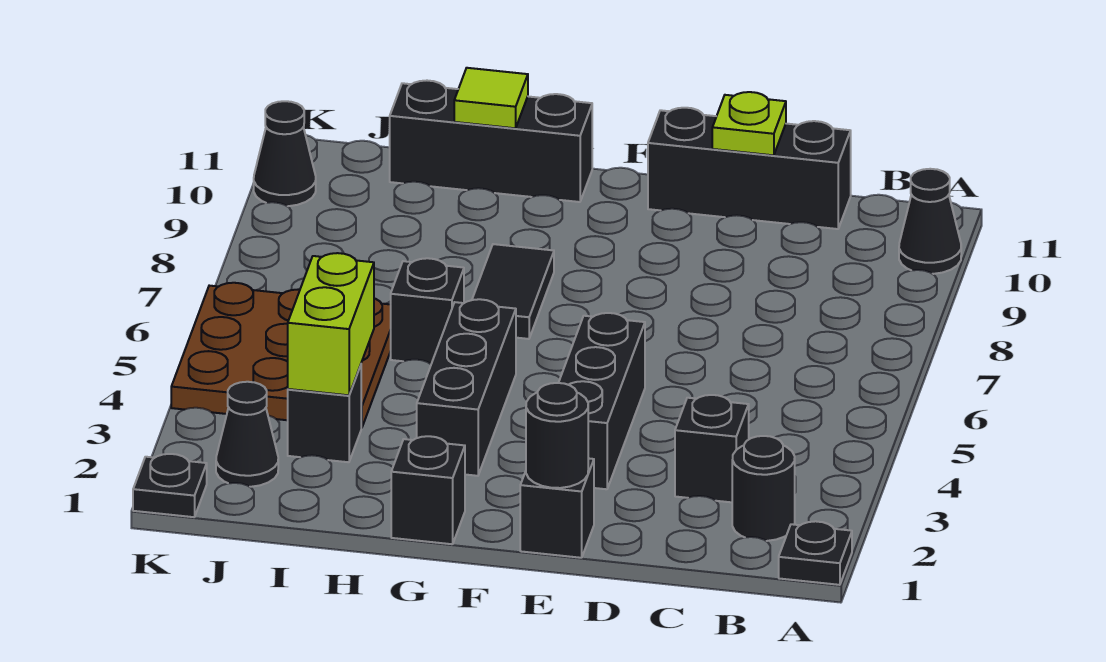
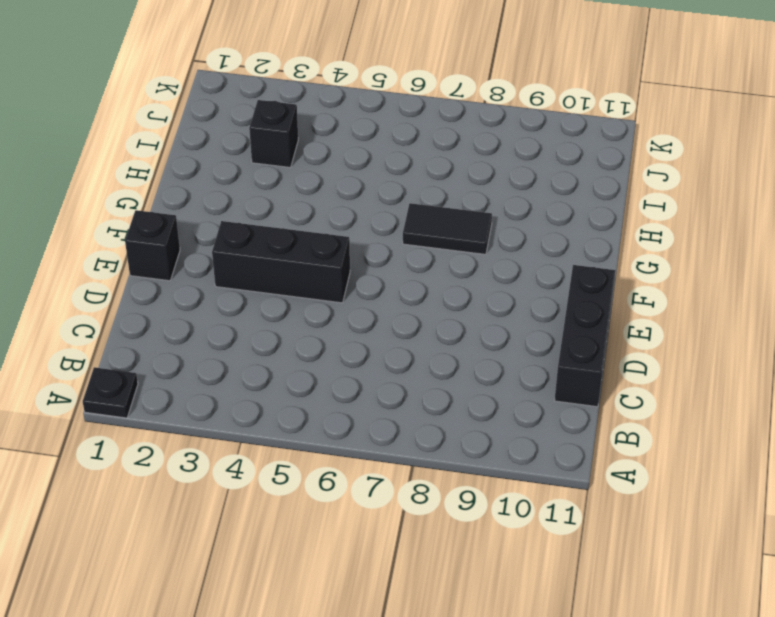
none -> black cone A10 level 1
none -> black round brick B2 level 1
none -> black brick C3 level 1

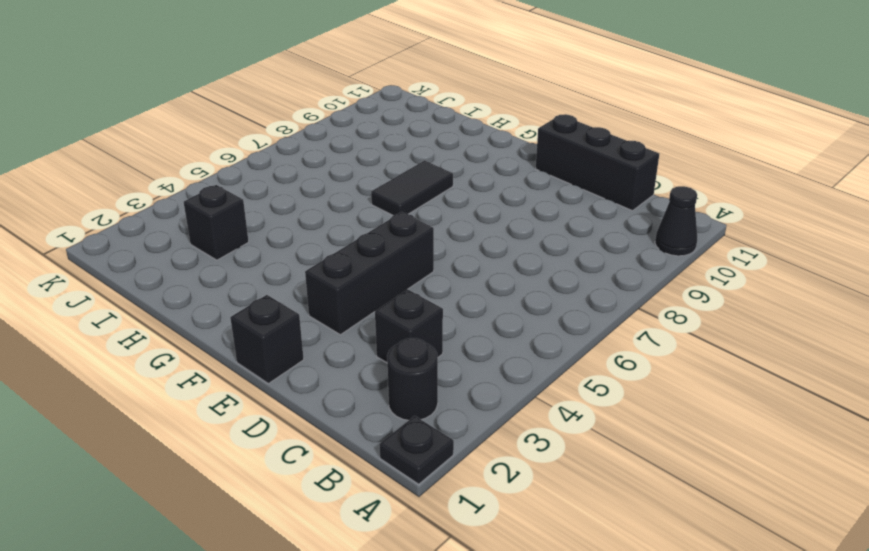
none -> black brick G1 level 1
none -> black brick G3:G5 level 1
none -> black brick G11:I11 level 1

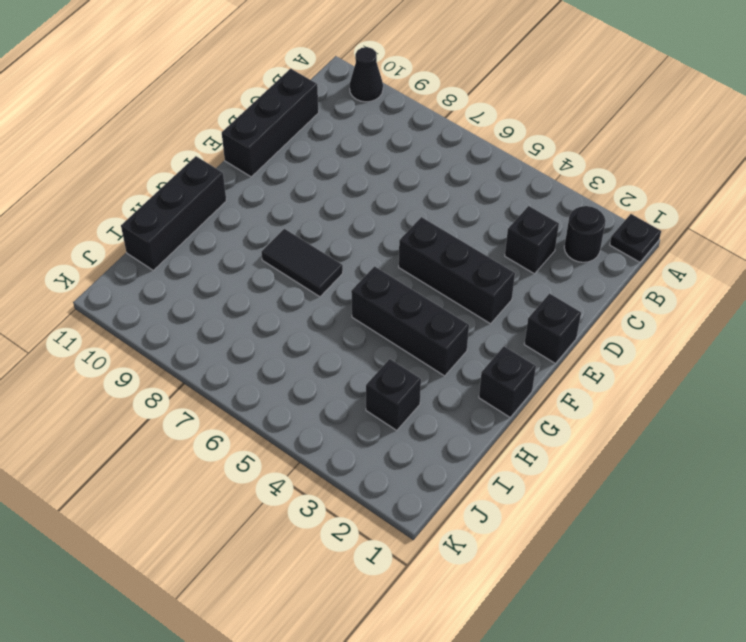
none -> black brick H6 level 1
none -> brown plate I4:K6 level 1
none -> black cone J2 level 1

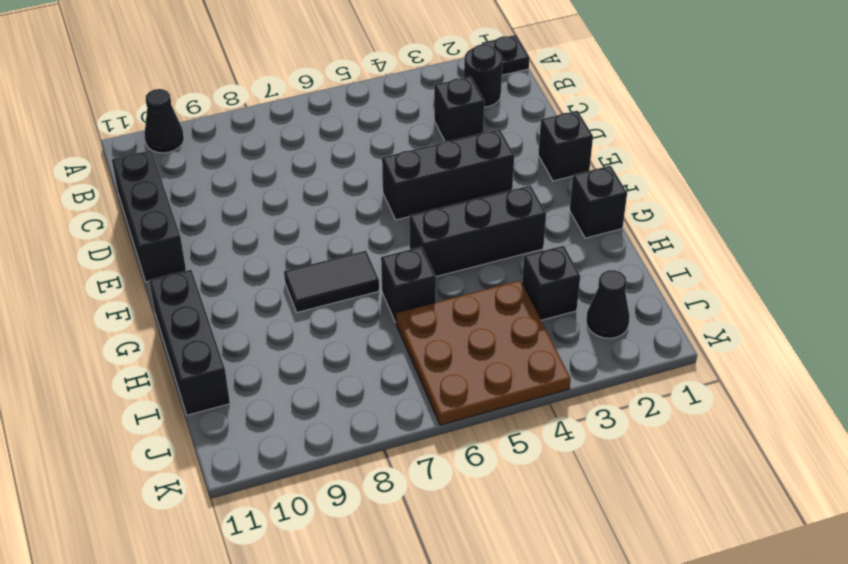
none -> black plate K1 level 1
none -> black cone K10 level 1
none -> lime plate D11 level 2

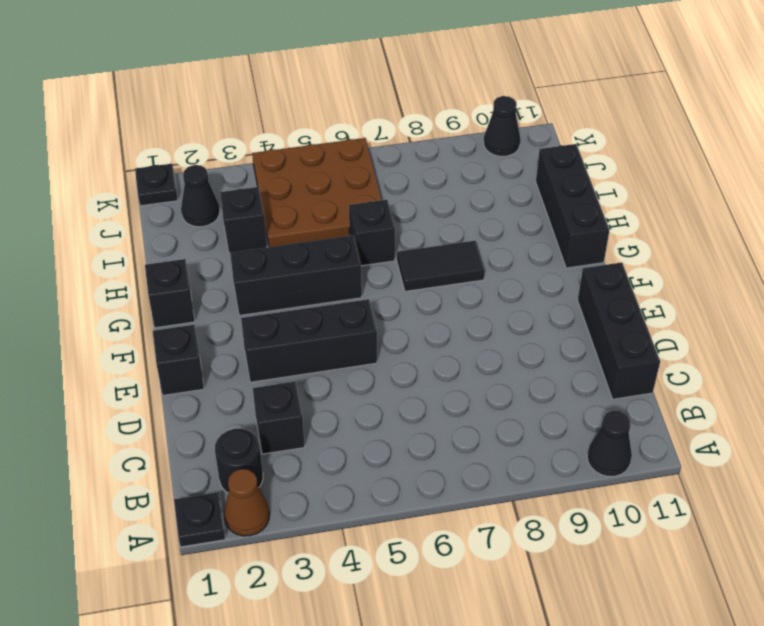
brown cone A2 level 1 -> none
none -> lime plate D11 level 2
none -> black round brick E1 level 2
none -> lime tile H11 level 2

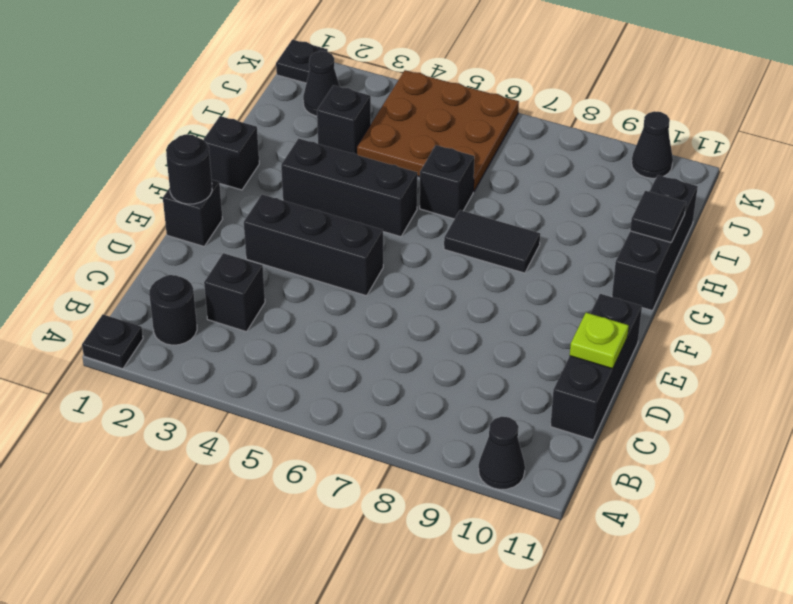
black tile H11 level 2 -> lime tile H11 level 2
none -> lime brick I3:I4 level 2

